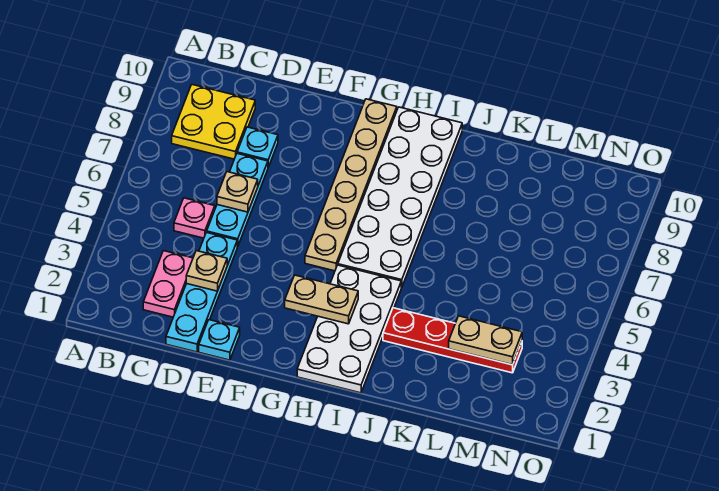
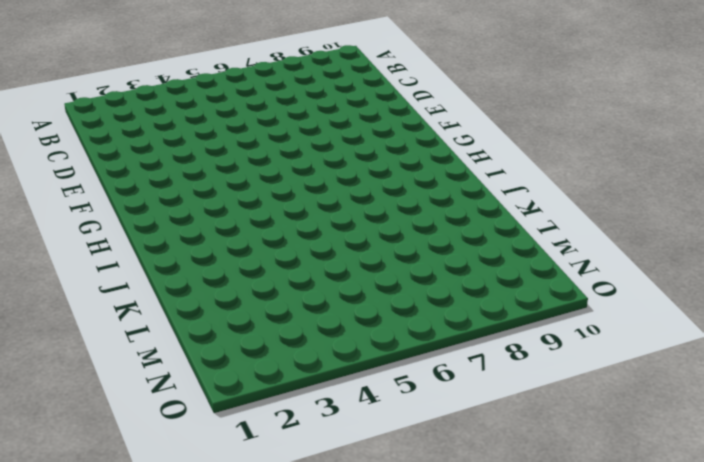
none -> yellow plate B8:C9 level 1
none -> pink plate C2:C3 level 1
none -> pink plate C5 level 1

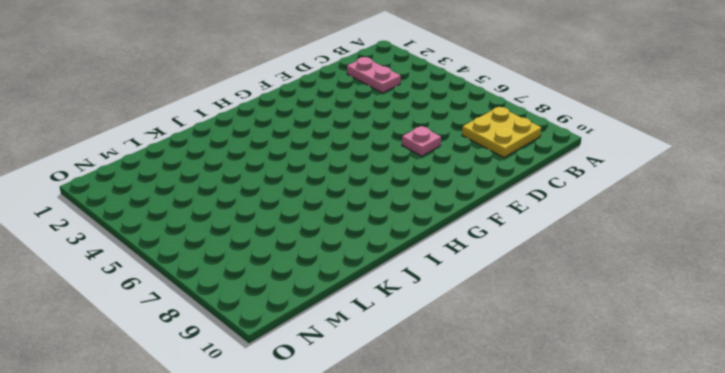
pink plate E7 level 1 -> pink plate C5 level 1
none -> cyan plate D1:D4 level 1
none -> cyan plate D5:D7 level 1
none -> cyan plate D8 level 1

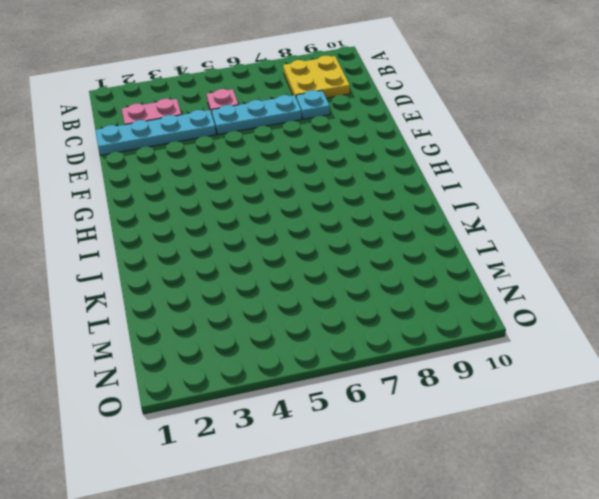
none -> cyan plate E1 level 1
none -> tan plate G5:G10 level 1
none -> white plate H1:I4 level 1

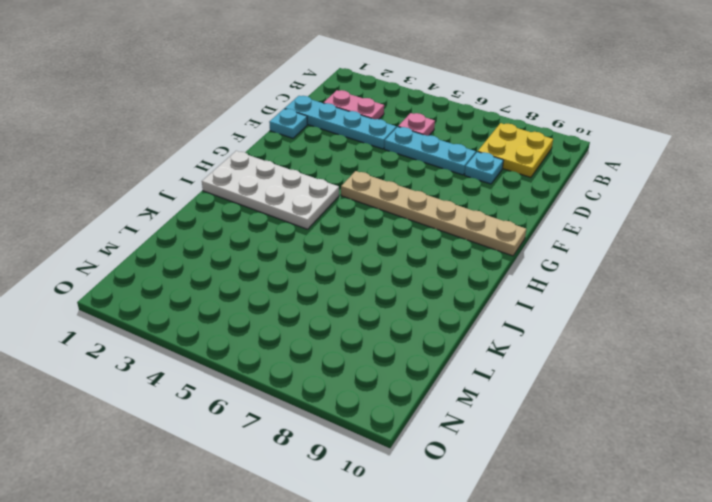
none -> white plate H5:I10 level 1
none -> red plate J3:M3 level 1
none -> tan plate D3 level 2

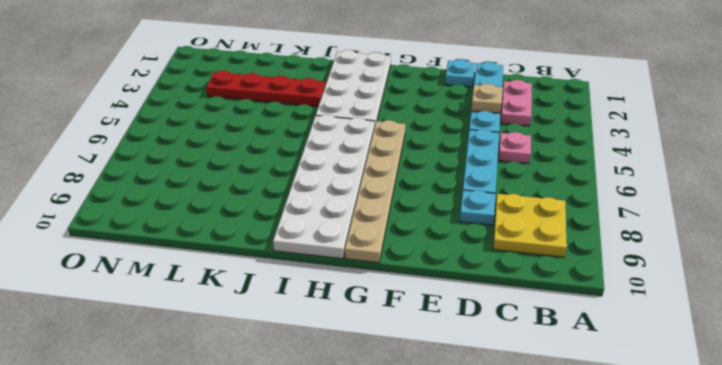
none -> tan plate D6 level 2
none -> tan plate G3:H3 level 2
none -> tan plate L3:M3 level 2

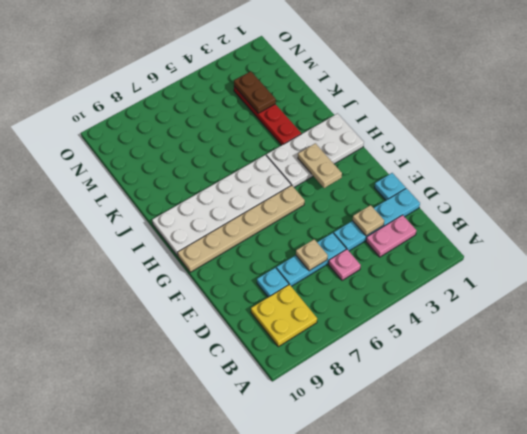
brown plate L3:M3 level 2 -> tan plate L3:M3 level 2

